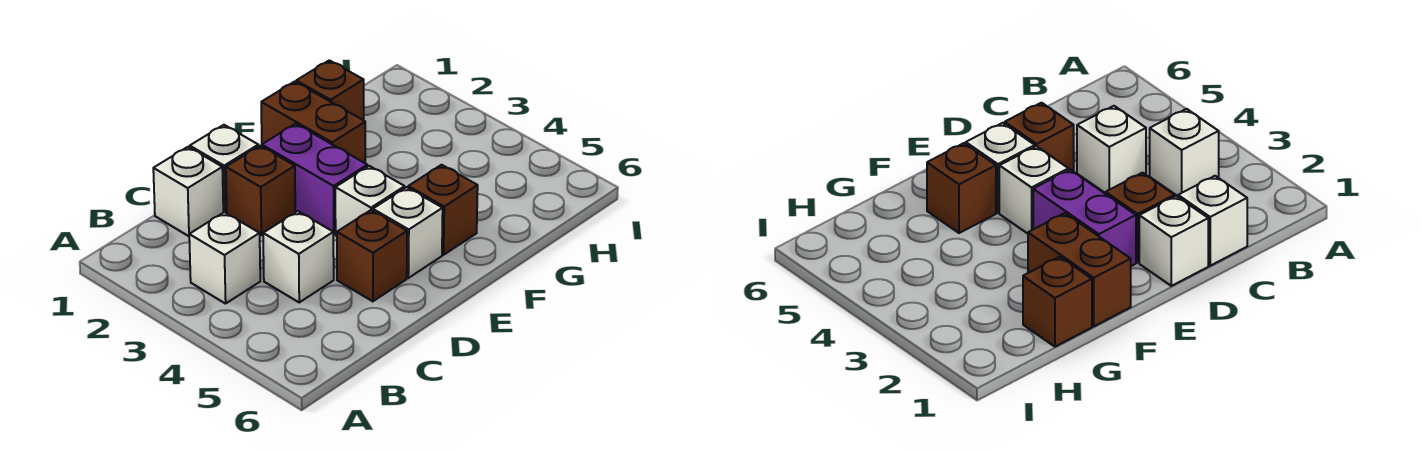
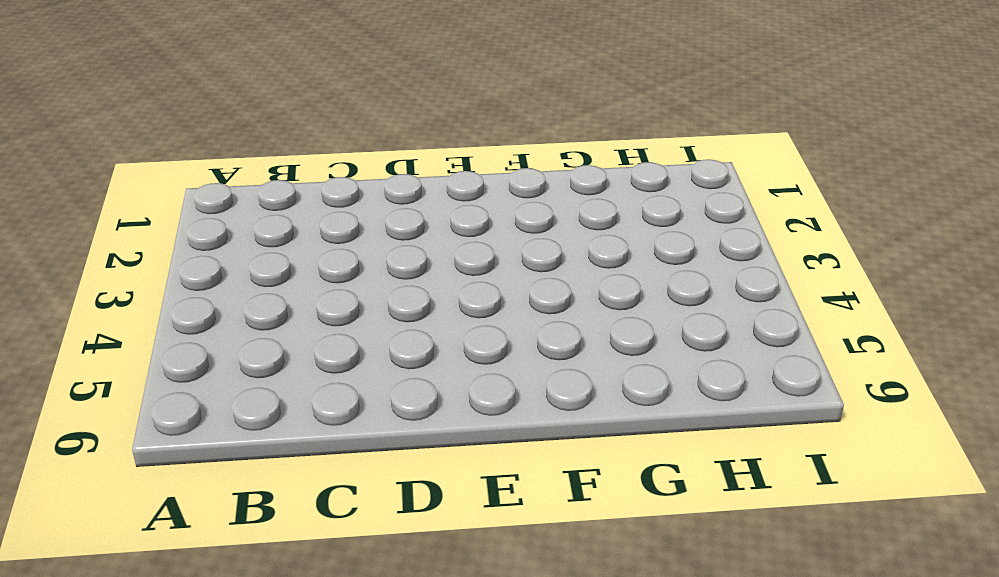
none -> white brick B3 level 1
none -> white brick C1 level 1
none -> white brick C4 level 1

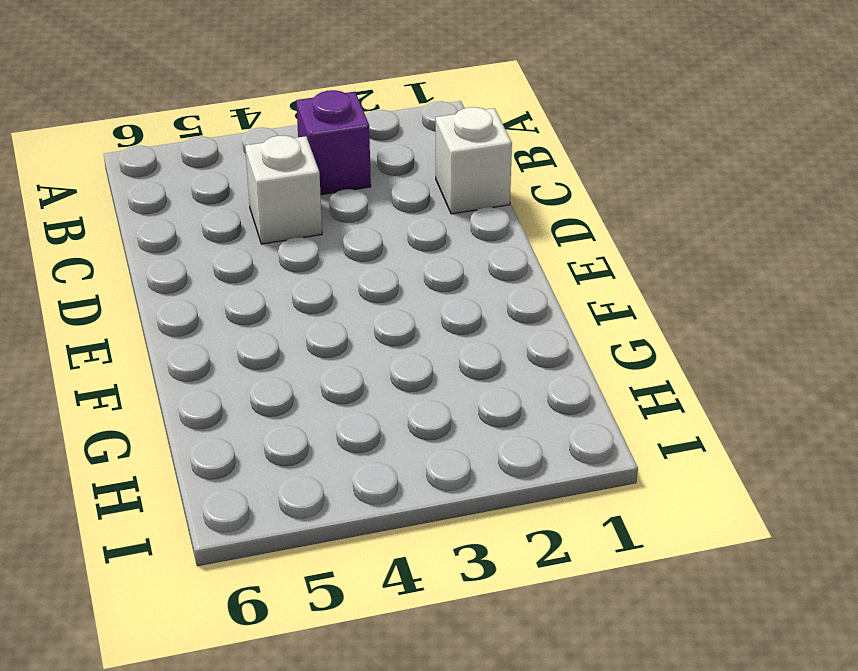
purple brick B3 level 1 -> white brick B3 level 1
none -> white brick D1 level 1
none -> brown brick D2 level 1
none -> brown brick D5 level 1

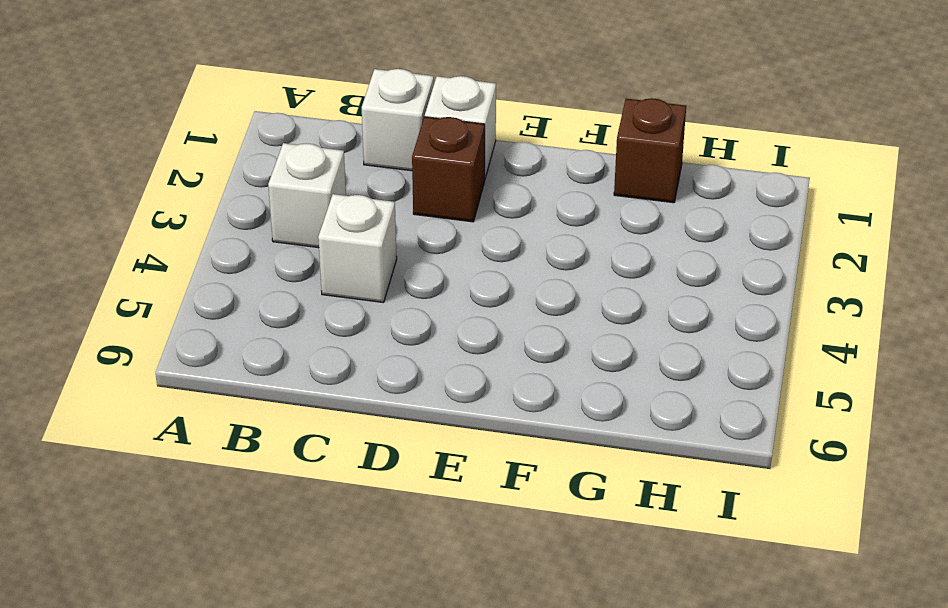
none -> brown brick D5 level 1
none -> purple brick E2:E3 level 1
none -> white brick E4 level 1

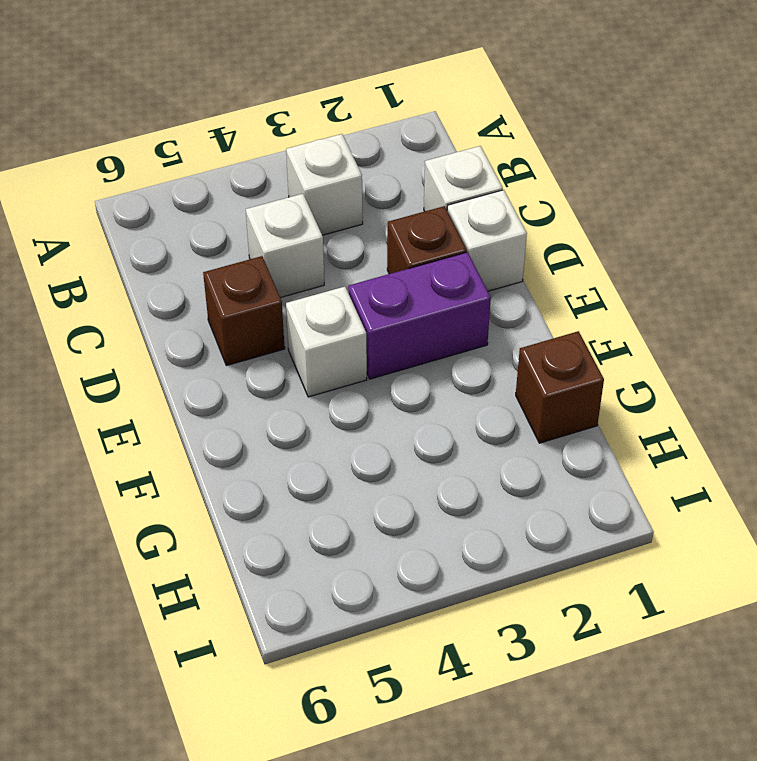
none -> white brick E5 level 1
none -> brown brick F1:F2 level 1
none -> brown brick F5 level 1

